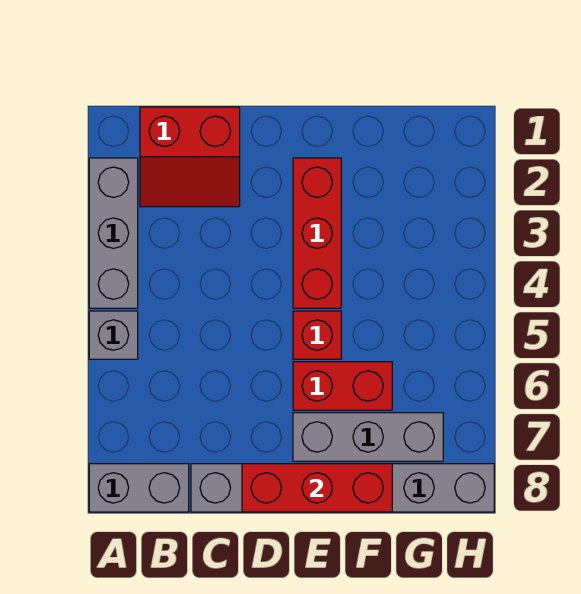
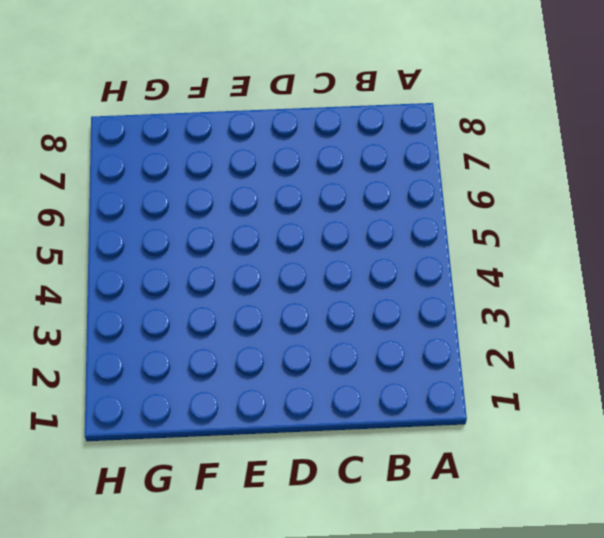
none -> grey brick A2:A4 level 1
none -> grey brick A5 level 1

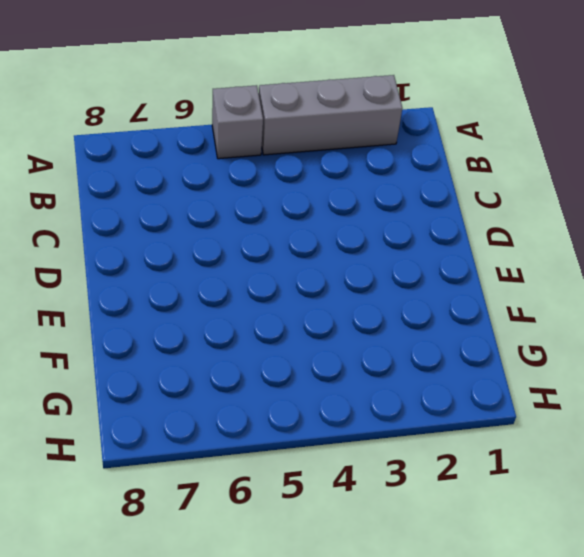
none -> grey brick A8:B8 level 1
none -> red slope B1:C2 level 1 top 1

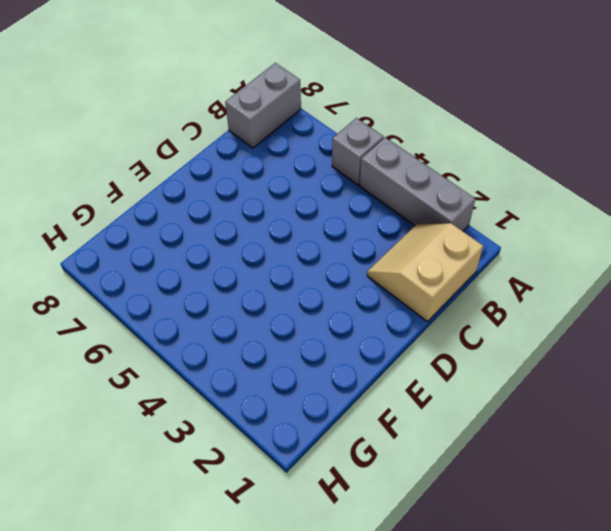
tan slope B1:C2 level 1 top 1 -> red slope B1:C2 level 1 top 1
none -> grey brick C8:H8 level 1
none -> red brick E2:E4 level 1

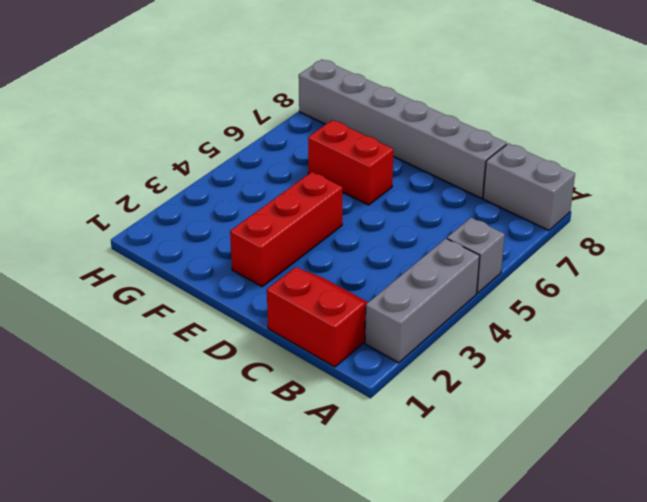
none -> red brick E5 level 1
none -> grey brick E7:G7 level 1

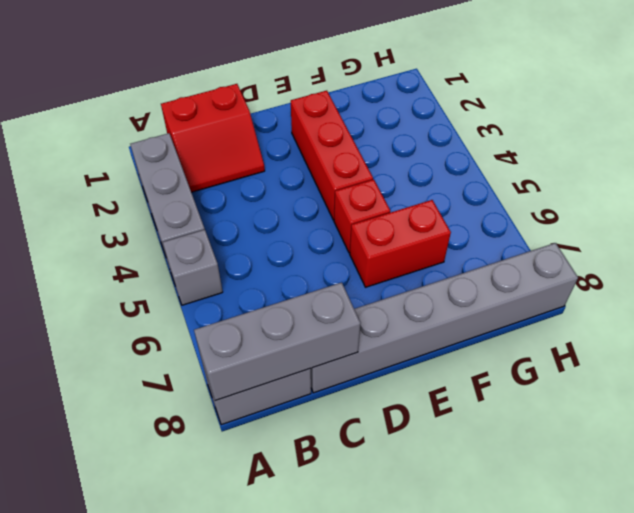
grey brick A8:C8 level 2 -> grey brick E7:G7 level 1
none -> red brick D8:F8 level 2

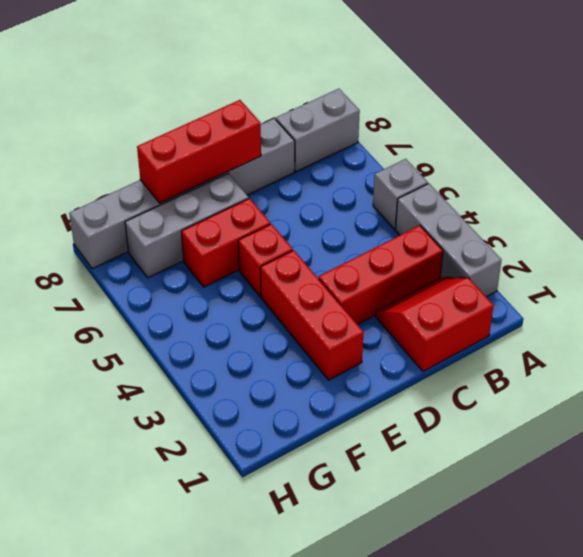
red brick B3:D3 level 1 -> none

